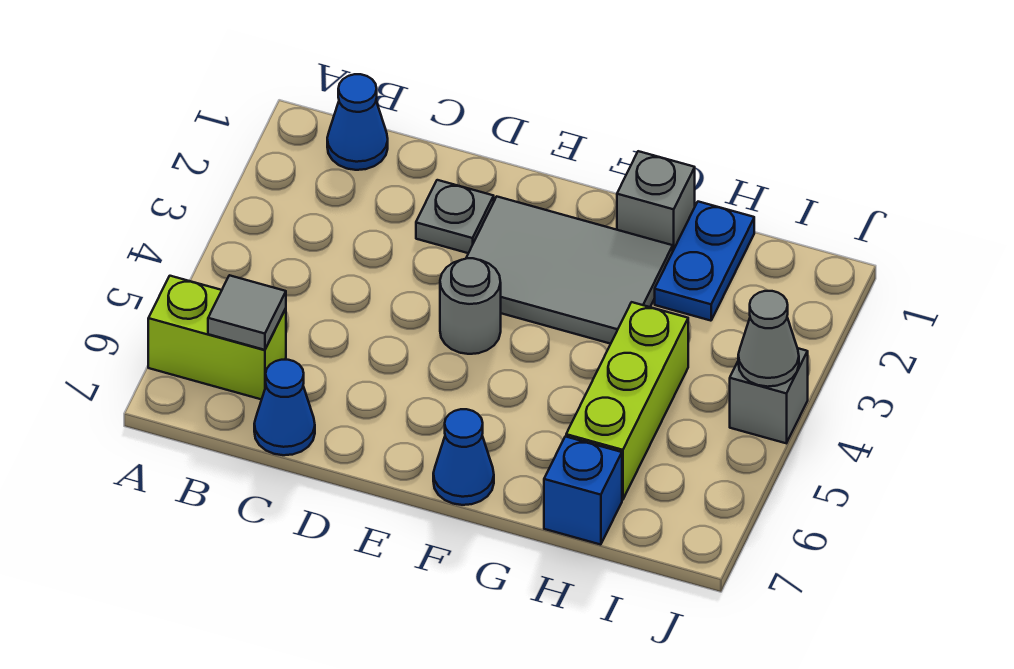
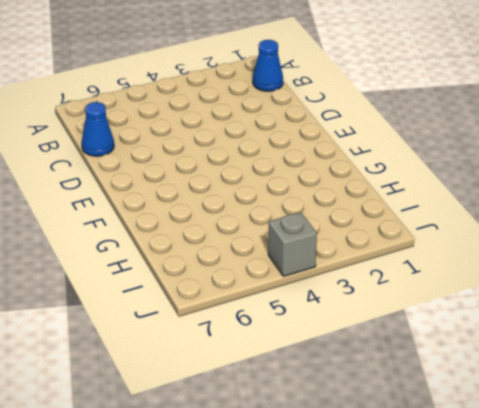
none -> lime brick A6:B6 level 1
none -> grey plate D2 level 1
none -> grey tile E2:G3 level 1

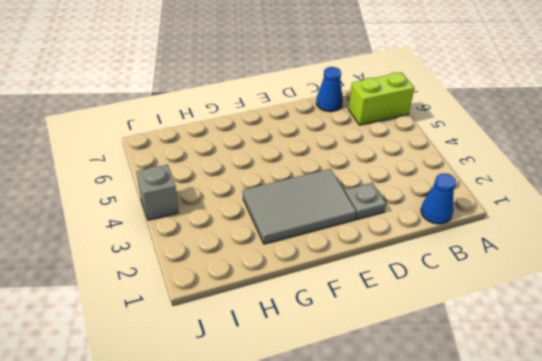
none -> grey round brick E4 level 1
none -> blue cone F7 level 1
none -> grey brick G1 level 1

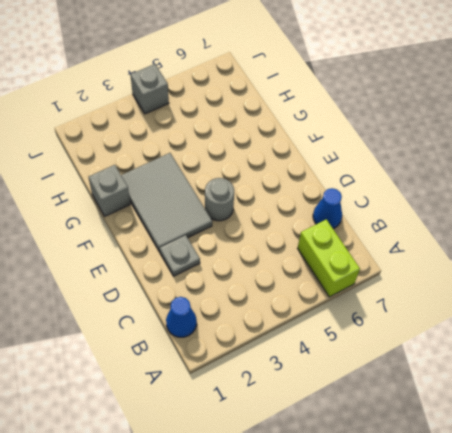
none -> blue cone F7 level 1
none -> blue plate H1:H2 level 1
none -> lime brick H4:H6 level 1

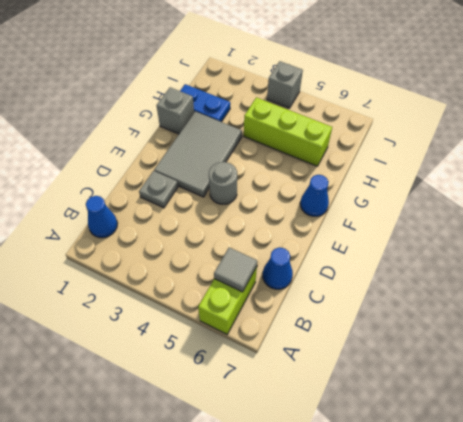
none -> blue brick H7 level 1
none -> grey cone J4 level 2

